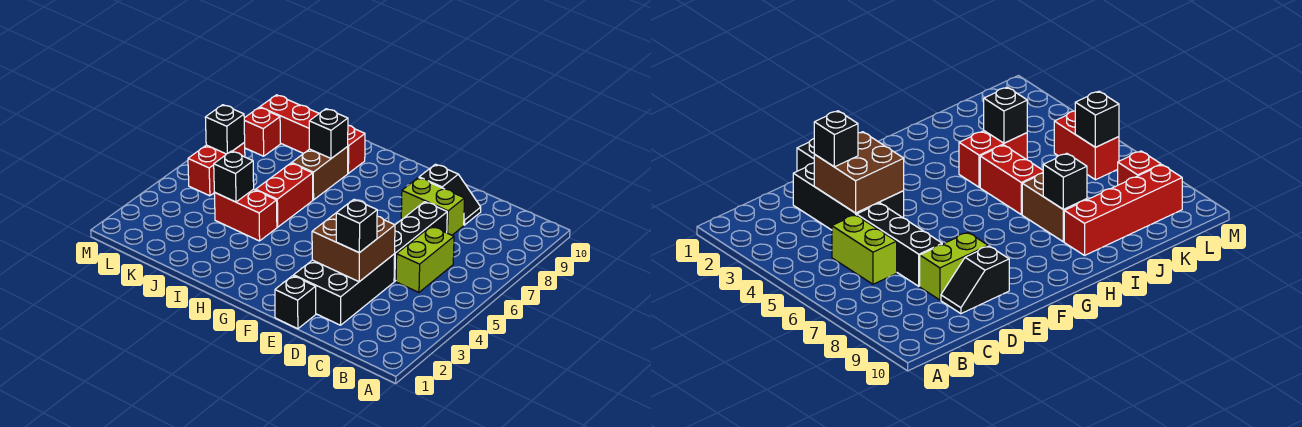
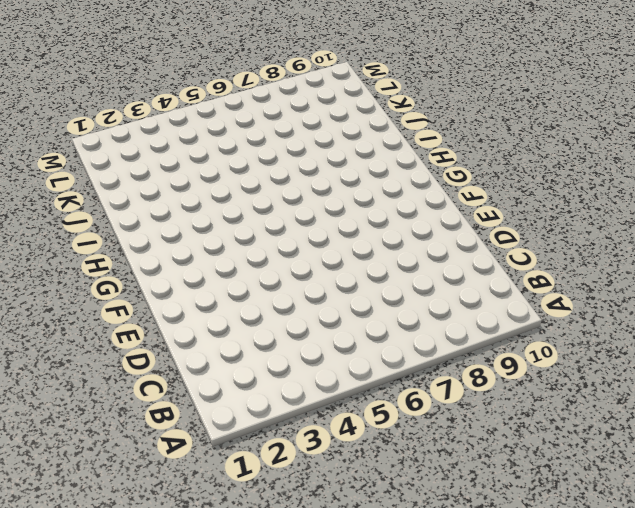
none -> lime brick C5:C6 level 1
none -> black brick D2:E4 level 1
none -> black brick D5:D7 level 1

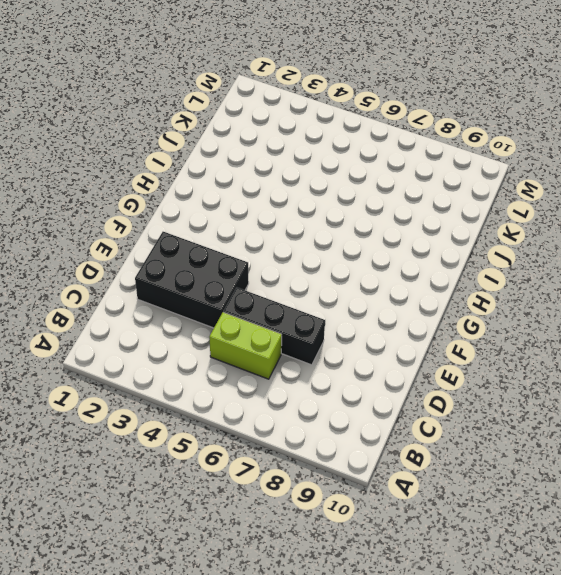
none -> lime brick D8:E8 level 1
none -> black slope D9:E9 level 1 top E
none -> black brick E1 level 1

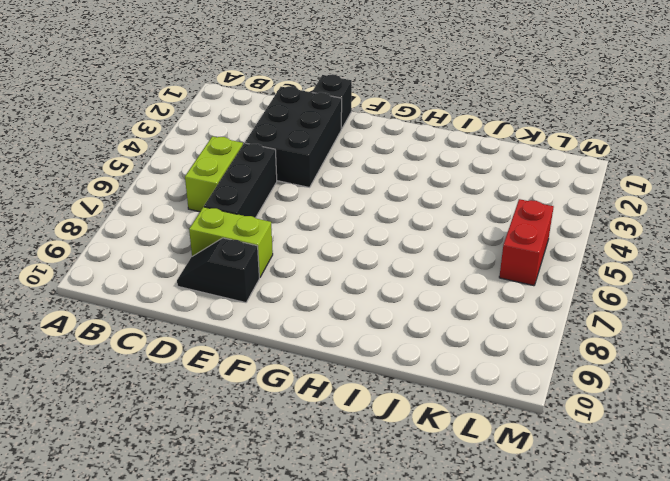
none -> red brick I4:J4 level 1
none -> red brick I5:I6 level 1
none -> brown brick I7:I8 level 1

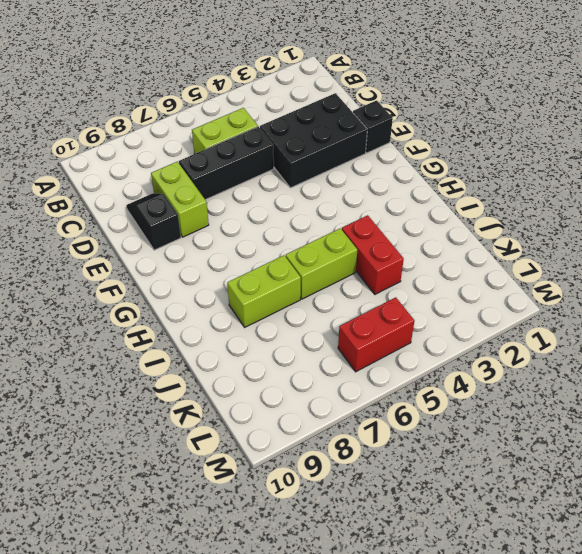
lime brick I5:I6 level 1 -> red brick I5:I6 level 1
lime brick I7:I8 level 1 -> brown brick I7:I8 level 1
none -> red brick I9:L9 level 1
none -> red brick L8 level 1
none -> brown brick D3:E4 level 2

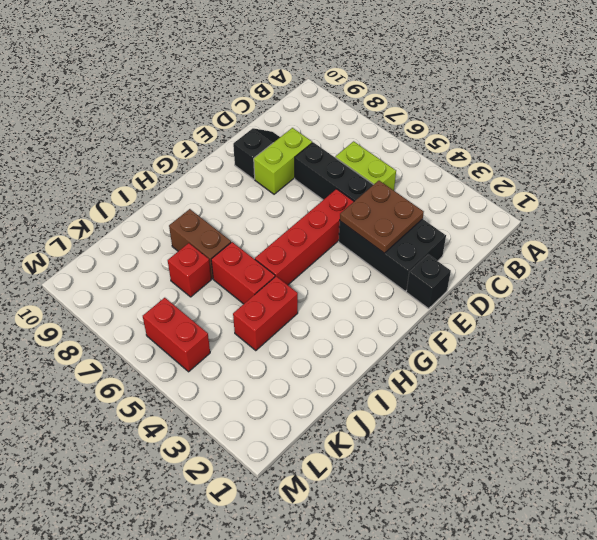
brown plate D3:E4 level 2 -> brown brick D3:E4 level 2
red brick E5:H5 level 1 -> red brick I9:L9 level 1
red brick J7 level 1 -> red brick L8 level 1
none -> black brick I8 level 2
none -> black brick J4 level 2
none -> black brick L6 level 2

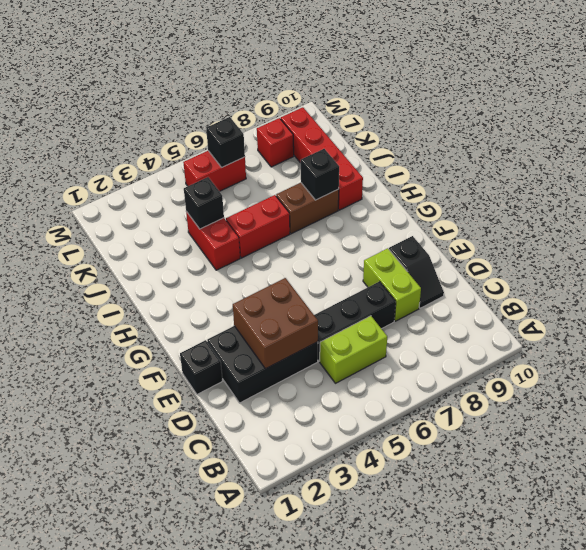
none -> black brick D3 level 3

